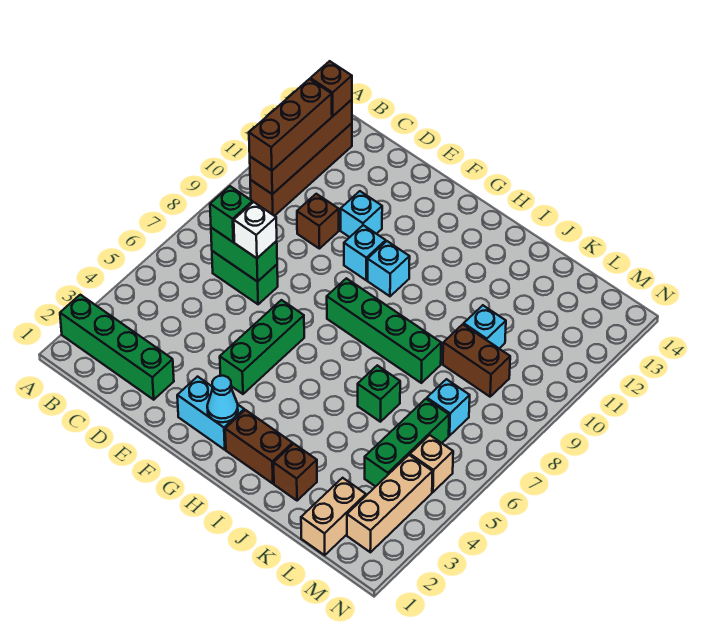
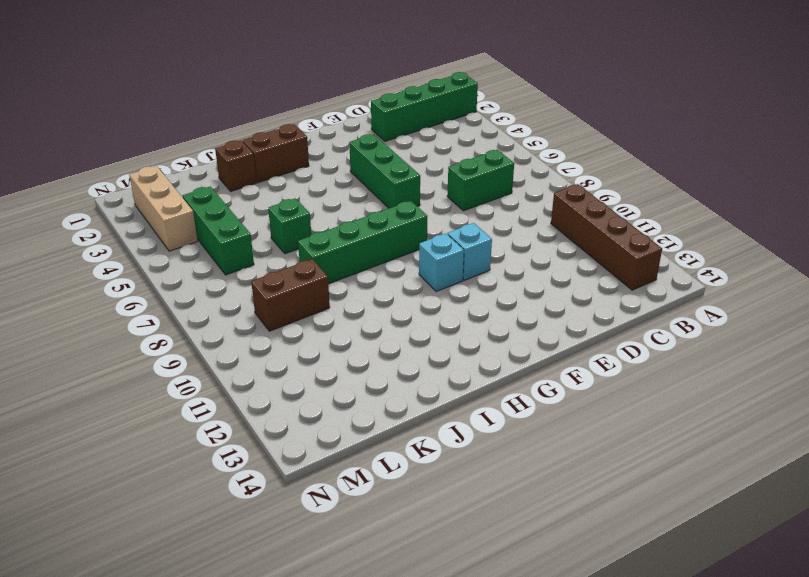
none -> brown brick D10 level 1
none -> cyan brick E11 level 1
none -> cyan brick F2:G2 level 1

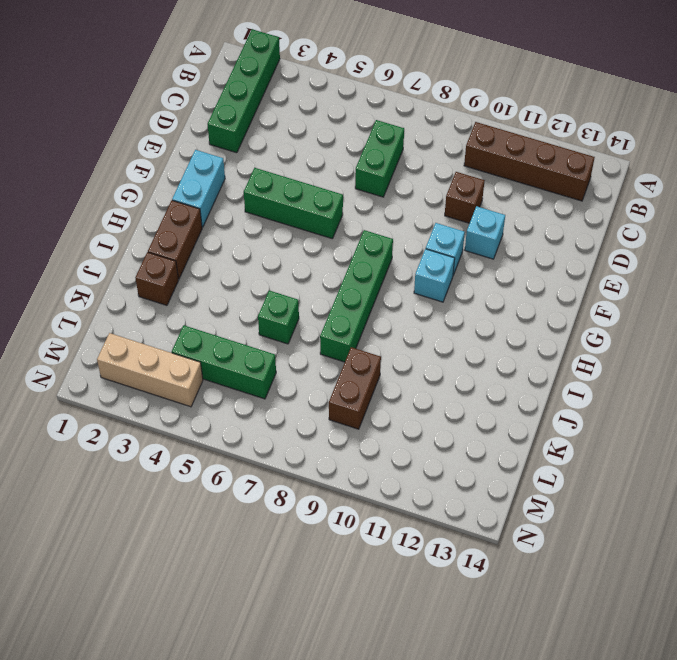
none -> cyan brick K10 level 1
none -> tan brick L1:L2 level 1
none -> cyan brick L7 level 1

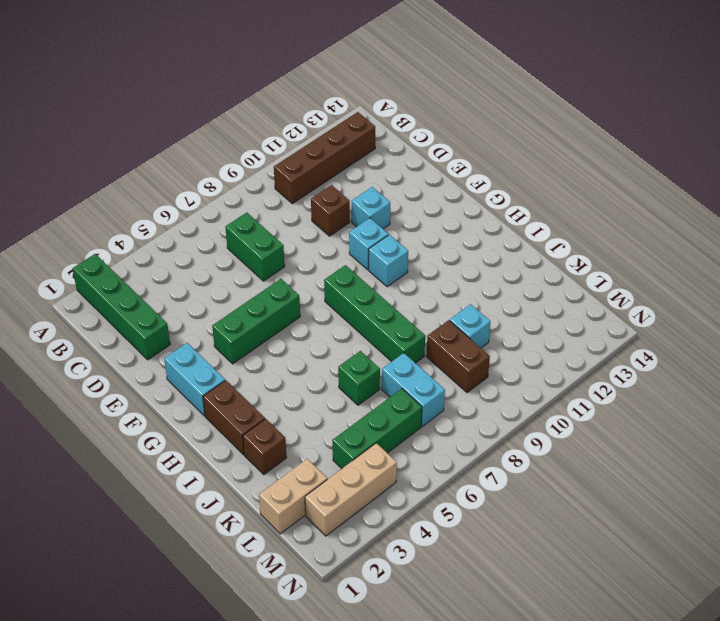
cyan brick K7:L7 level 1 -> cyan brick L7 level 1
none -> tan brick M5 level 1
none -> brown brick B10:B13 level 2
none -> green brick C7:D7 level 2

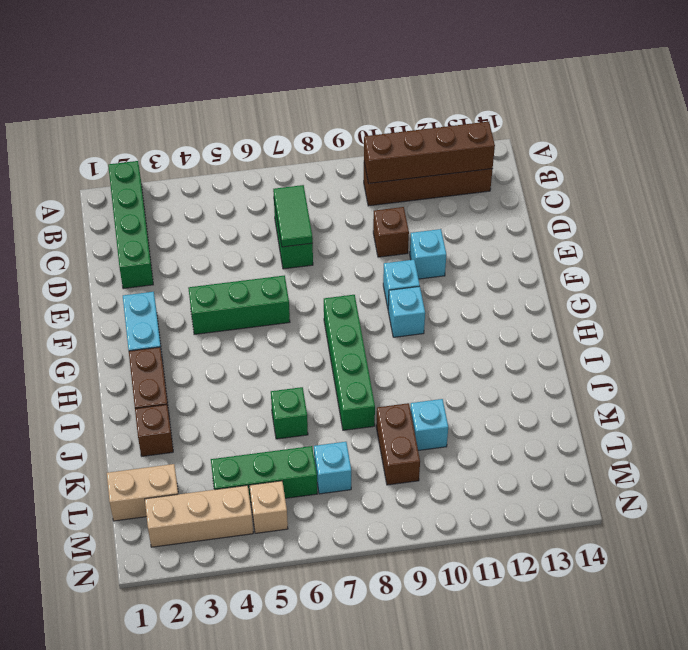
green tile C7:D7 level 2 -> green brick C7:D7 level 2
none -> cyan cone G2 level 2
none -> brown brick B10:B12 level 3
none -> brown brick B13 level 3

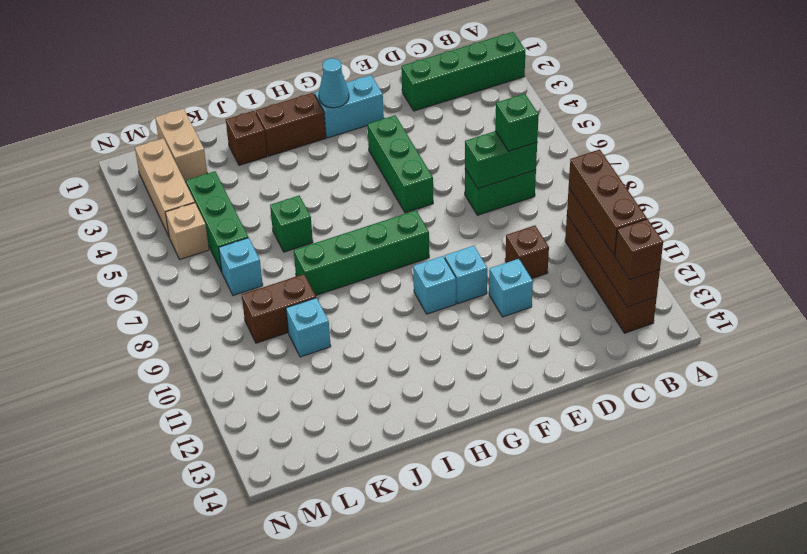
none -> white brick D7 level 3

